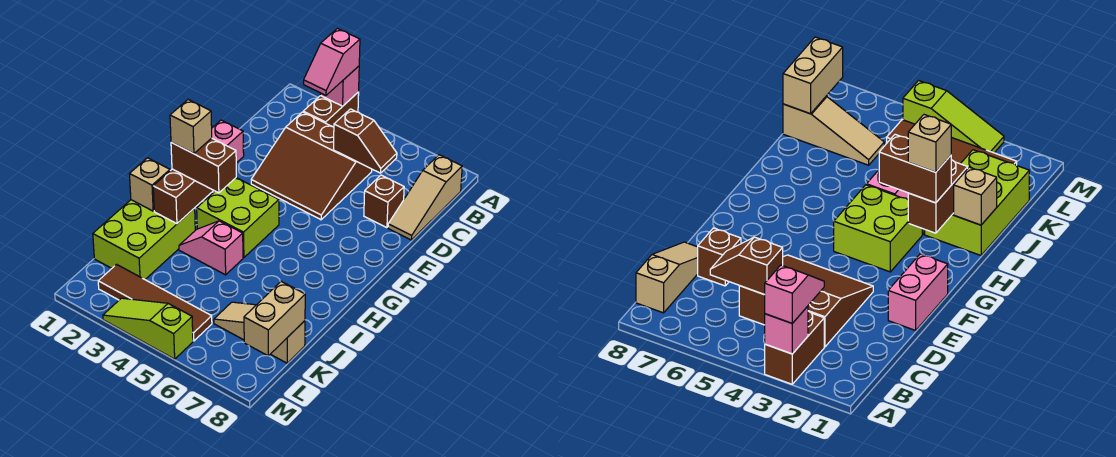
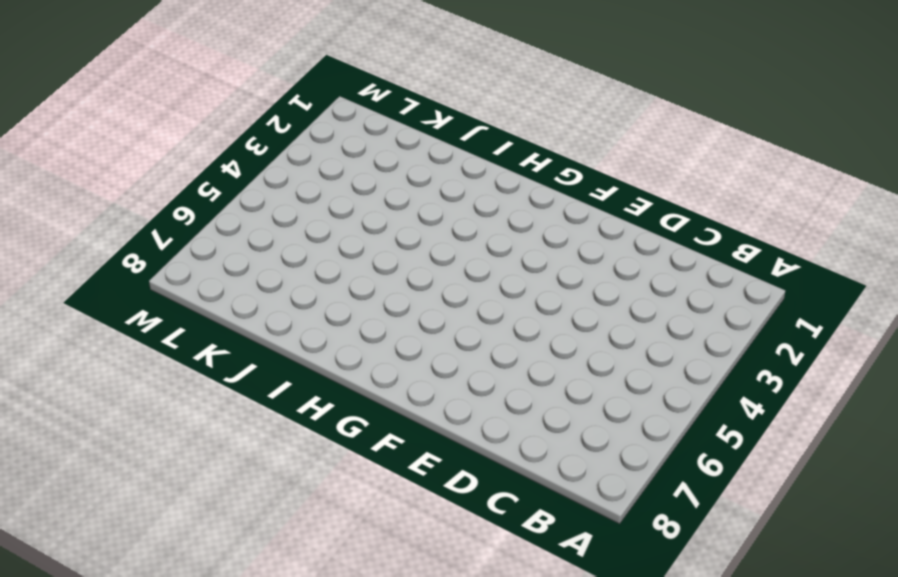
none -> brown brick A3:B3 level 1
none -> tan slope B8:D8 level 1 top B
none -> brown slope C3:E5 level 1 top C

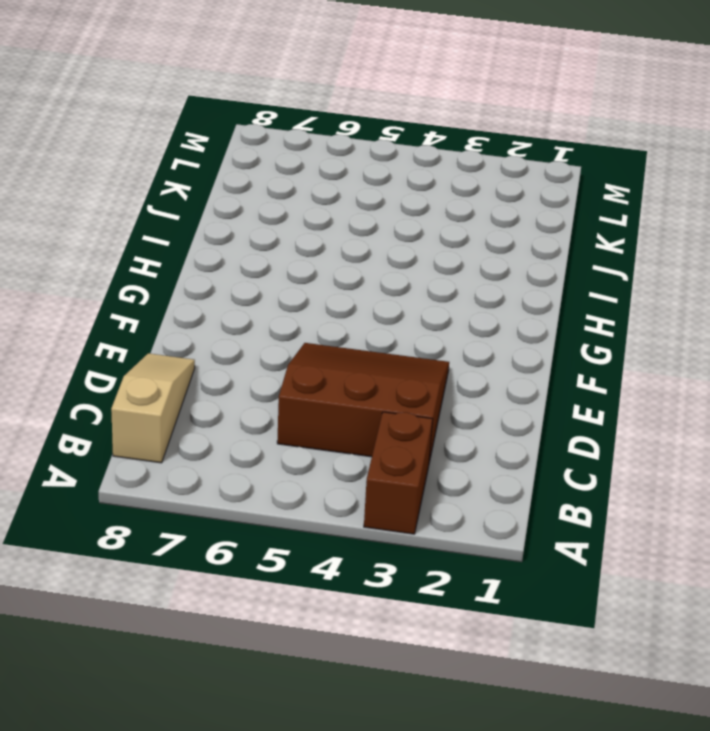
none -> brown brick D7 level 1
none -> pink brick E1:F1 level 1
none -> lime brick G3:H4 level 1

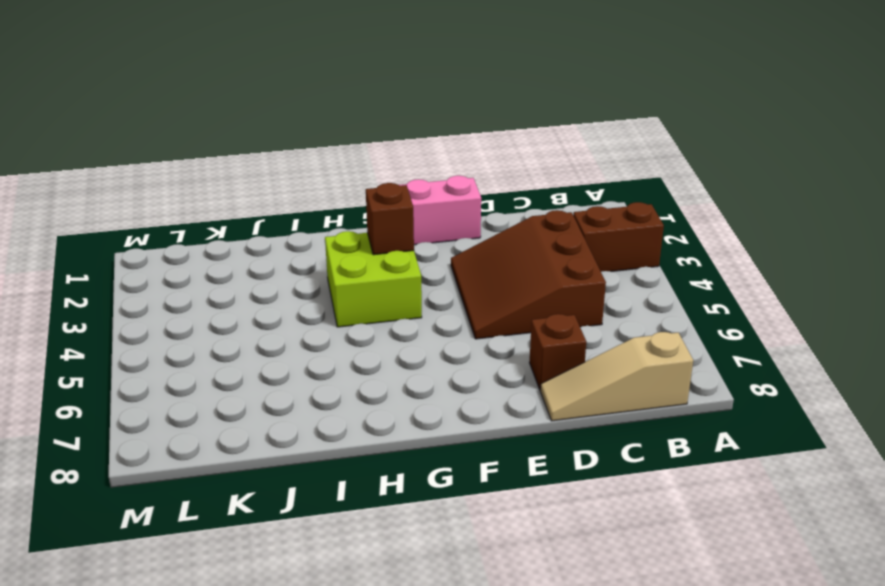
brown brick G3 level 2 -> none
none -> lime brick I1:K2 level 1
none -> pink slope I3:I4 level 1 top 4
none -> tan slope K6:K8 level 1 top 8

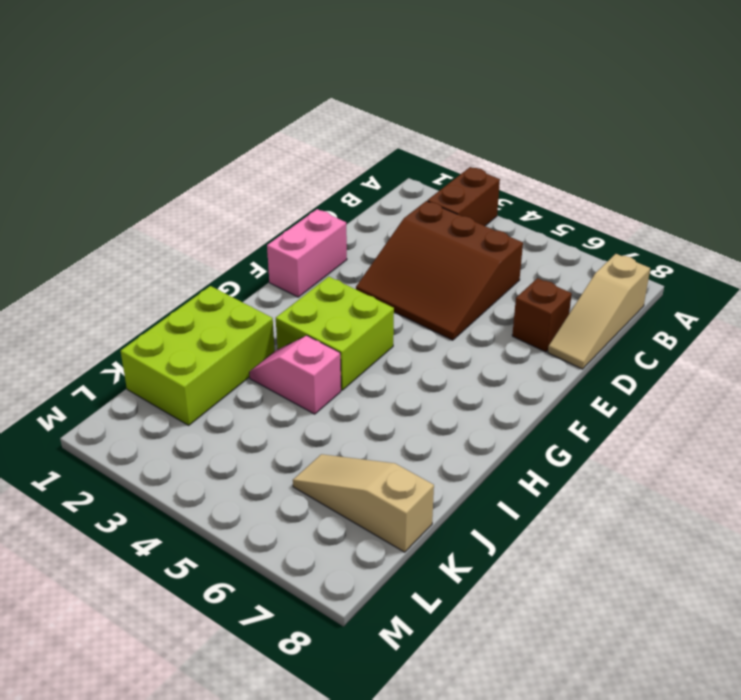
none -> brown tile L2:L5 level 1
none -> lime slope M3:M5 level 1 top 5
none -> pink brick A3 level 2

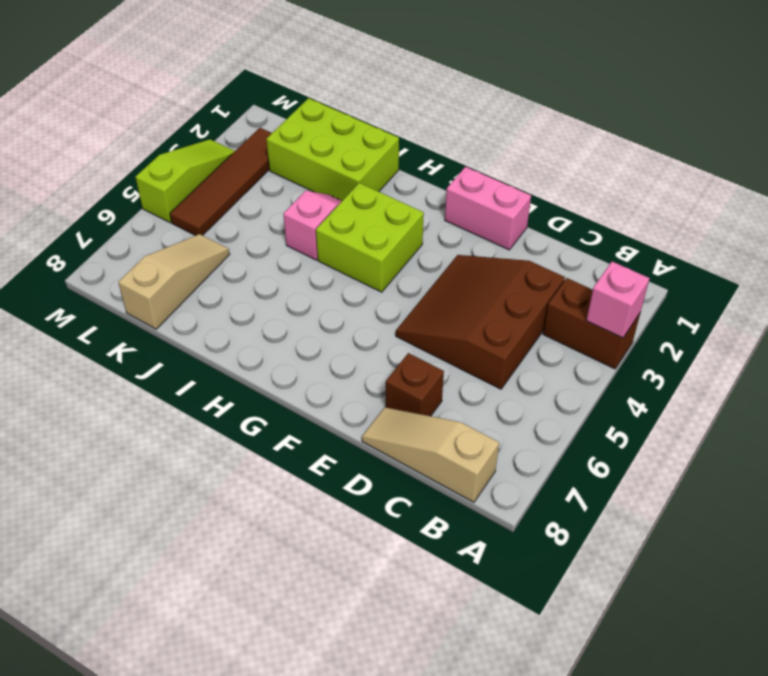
none -> brown slope C5:C6 level 2 top 5
none -> brown brick H2:I2 level 2
none -> tan brick I1 level 2

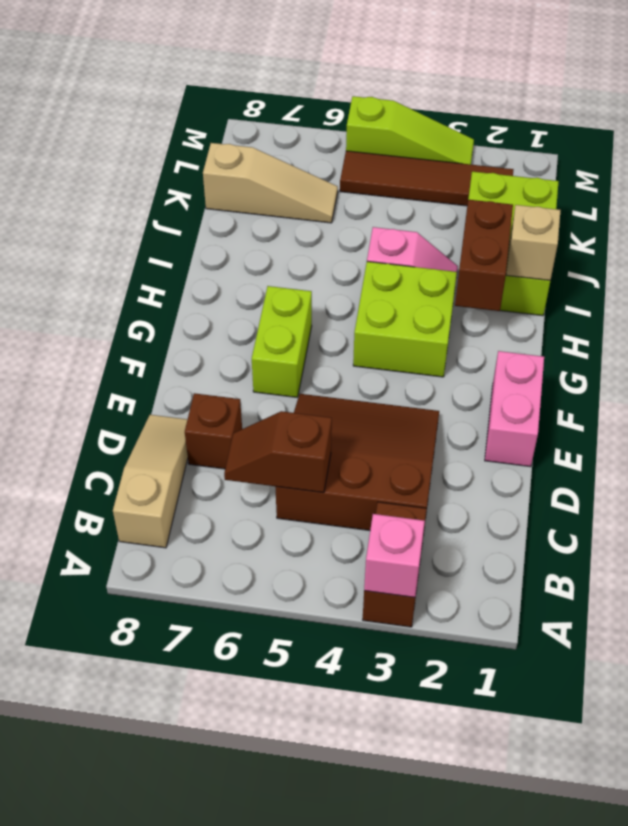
lime brick F6:G6 level 1 -> none
none -> tan brick K8:L8 level 2
none -> pink slope A3:B3 level 3 top A
none -> brown brick H2:H3 level 3

